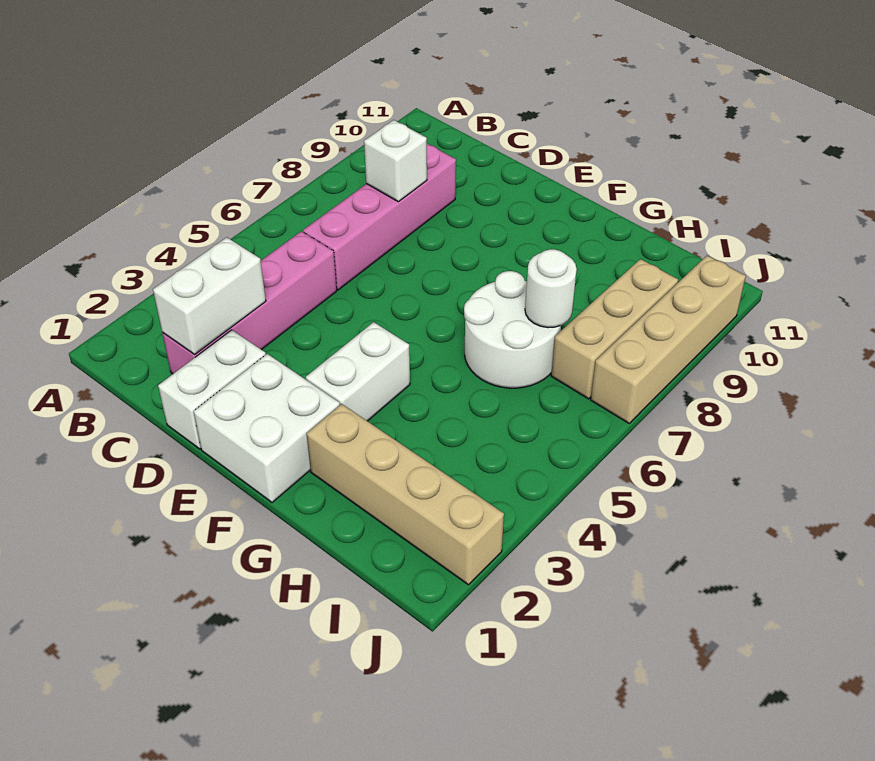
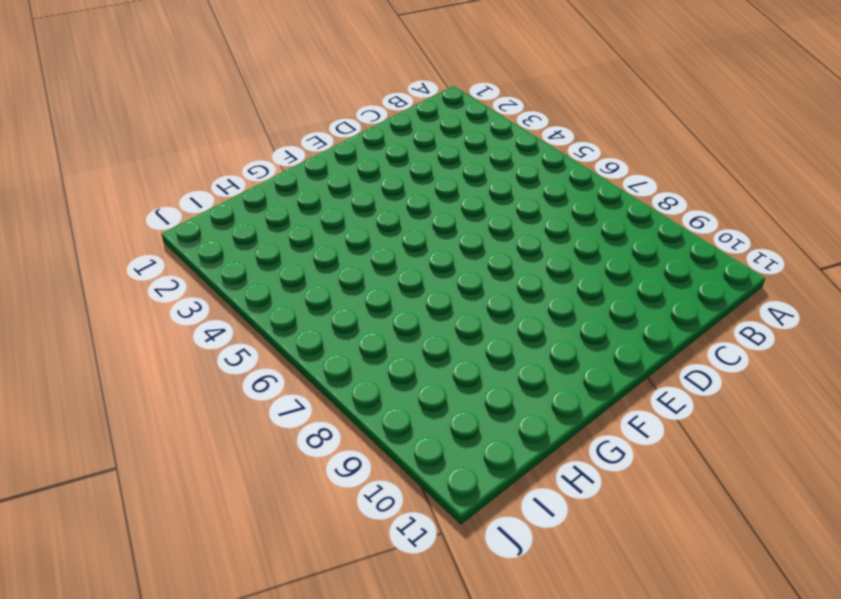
none -> pink brick C2:C5 level 1
none -> pink brick C6:C9 level 1
none -> white brick D1:D2 level 1

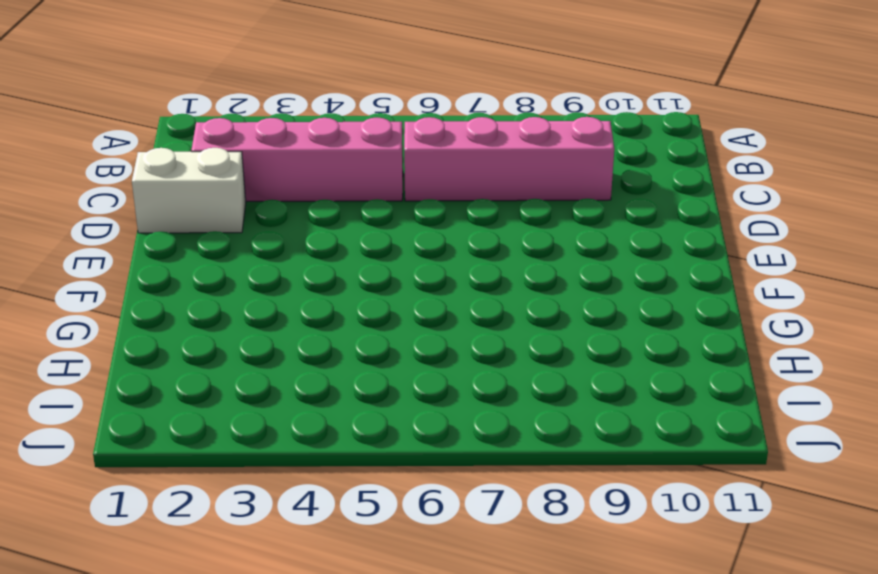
none -> white brick E1:F2 level 1
none -> white brick F3:F4 level 1
none -> tan brick G2:J2 level 1

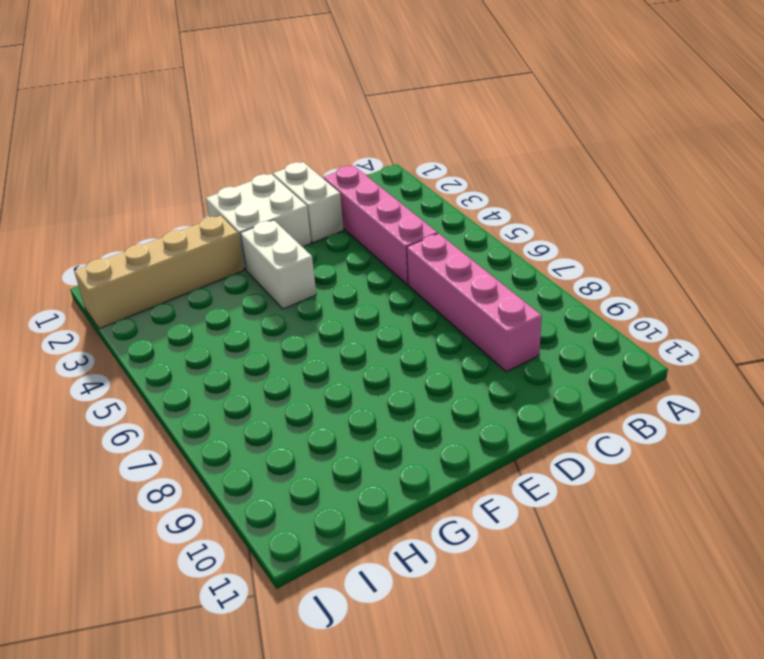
none -> white round brick G6:H7 level 1
none -> tan brick I7:I9 level 1
none -> tan brick J7:J10 level 1

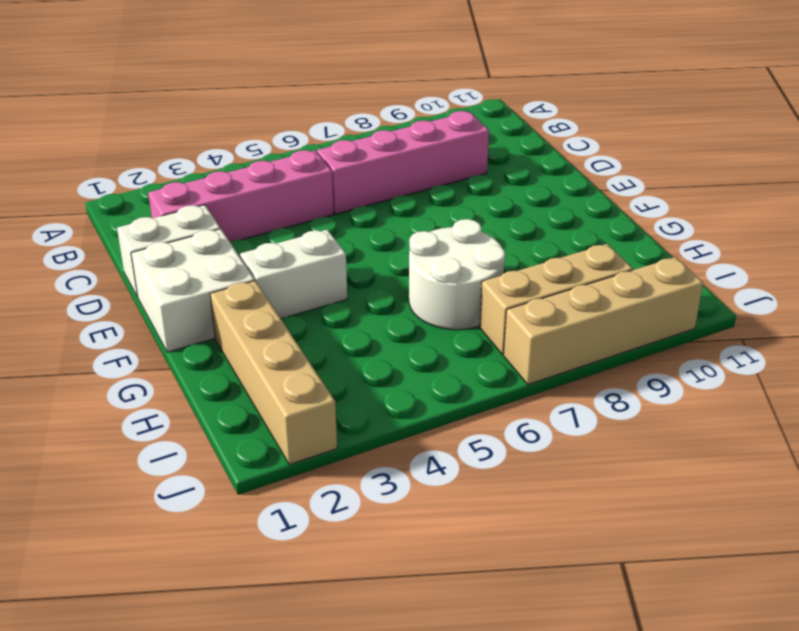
none -> white brick C2:C3 level 2
none -> white brick C8 level 2
none -> white round brick H7 level 2

